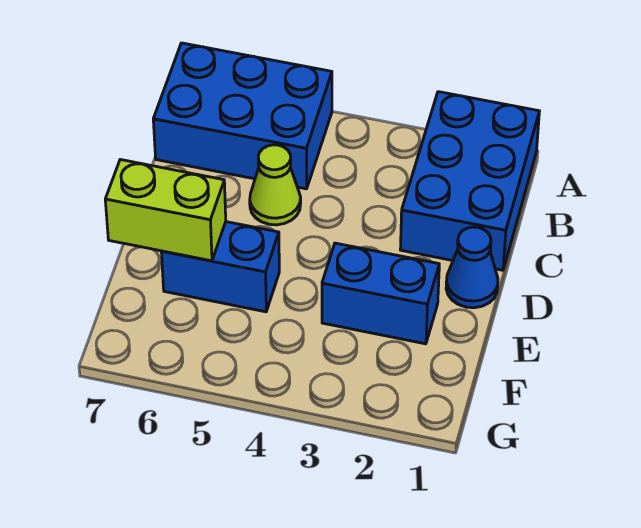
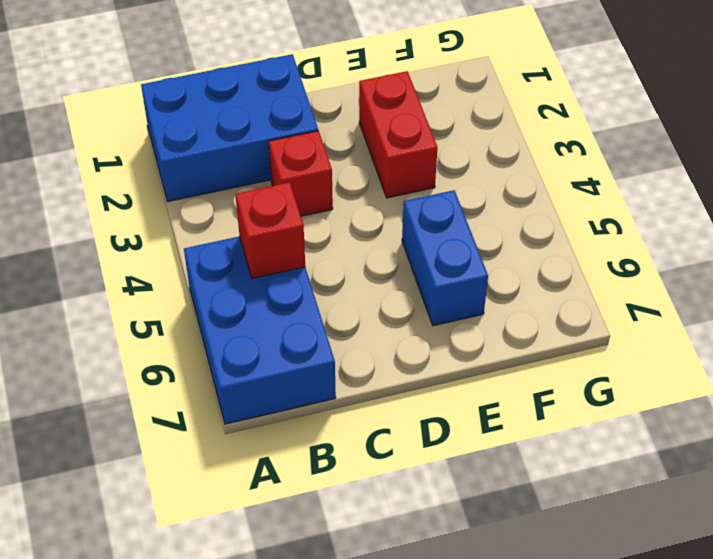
red brick B5 level 2 -> none
red brick C3 level 1 -> none
red brick E2:E3 level 1 -> blue brick E2:E3 level 1
none -> lime cone C5 level 1
none -> blue cone D1 level 1

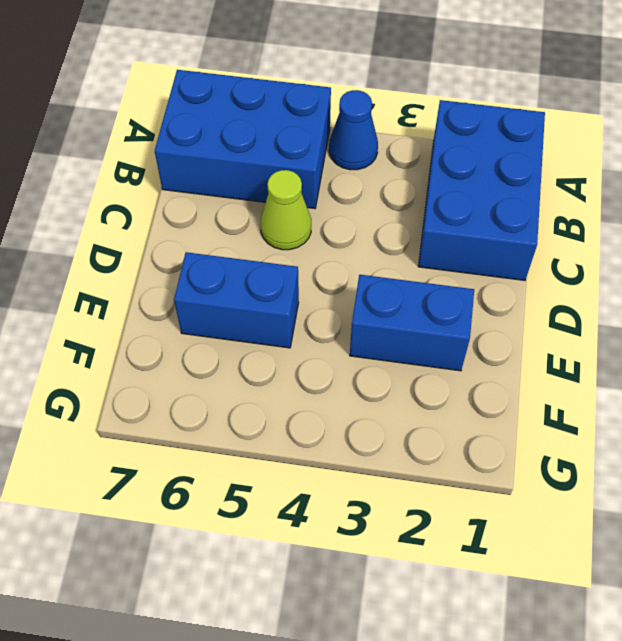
blue cone A4 level 1 -> blue cone D1 level 1
none -> lime brick E6:E7 level 2

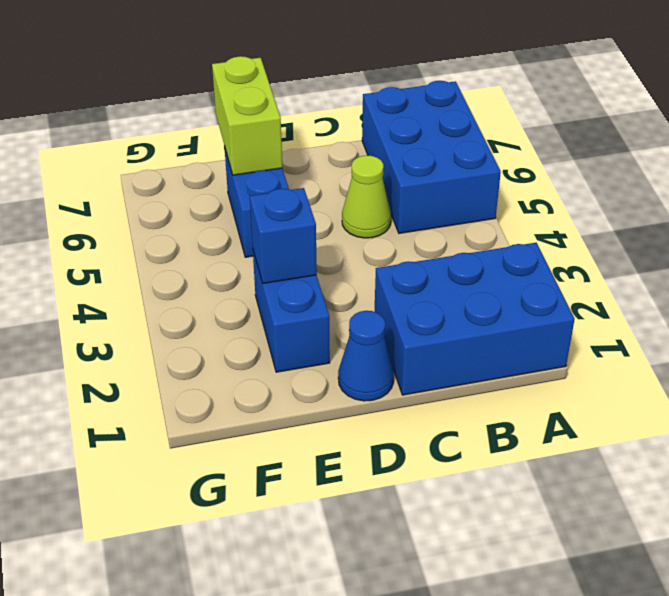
blue brick E3 level 2 -> none

